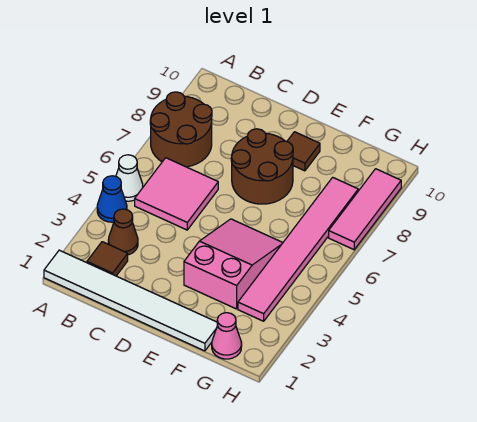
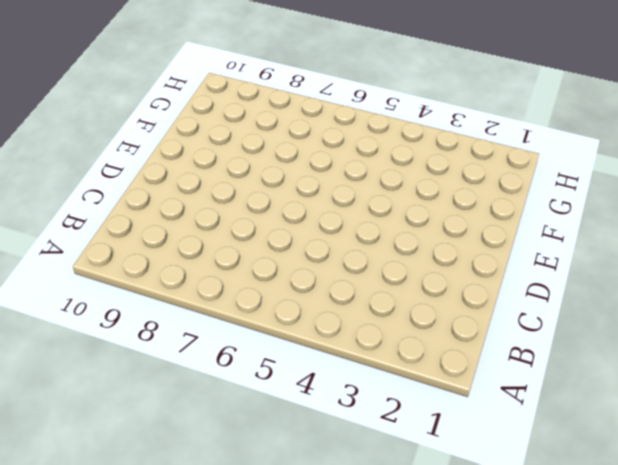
none -> white tile A1:F1 level 1
none -> blue cone A4 level 1
none -> white cone A5 level 1

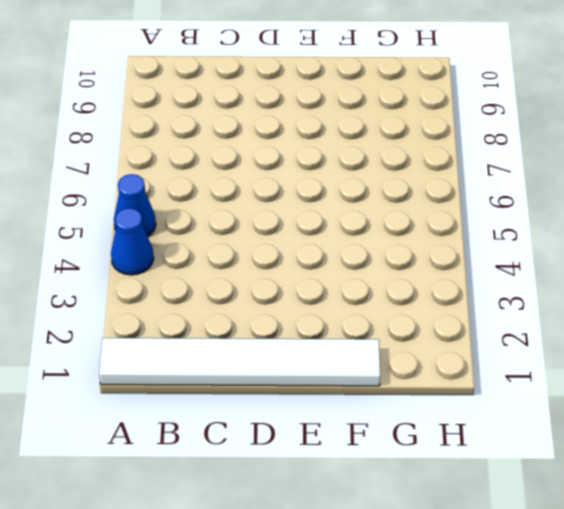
blue cone A5 level 1 -> white cone A5 level 1
none -> brown round brick A7:B8 level 1
none -> brown tile B2 level 1
none -> brown cone B3 level 1

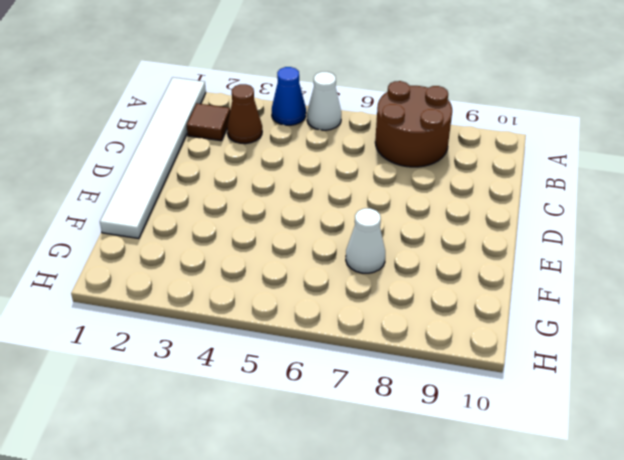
white cone F7 level 1 -> none
none -> pink tile B5:C6 level 1
none -> brown round brick D7:E8 level 1
none -> pink slope E3:F5 level 1 top 3

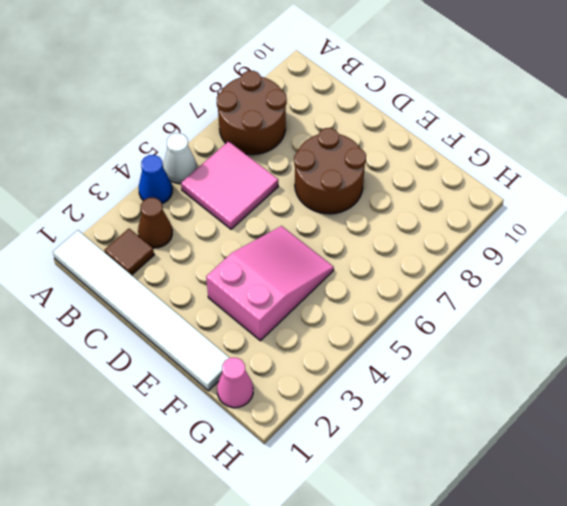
none -> brown tile E9 level 1
none -> pink tile G3:G8 level 1
none -> pink tile H7:H9 level 1

